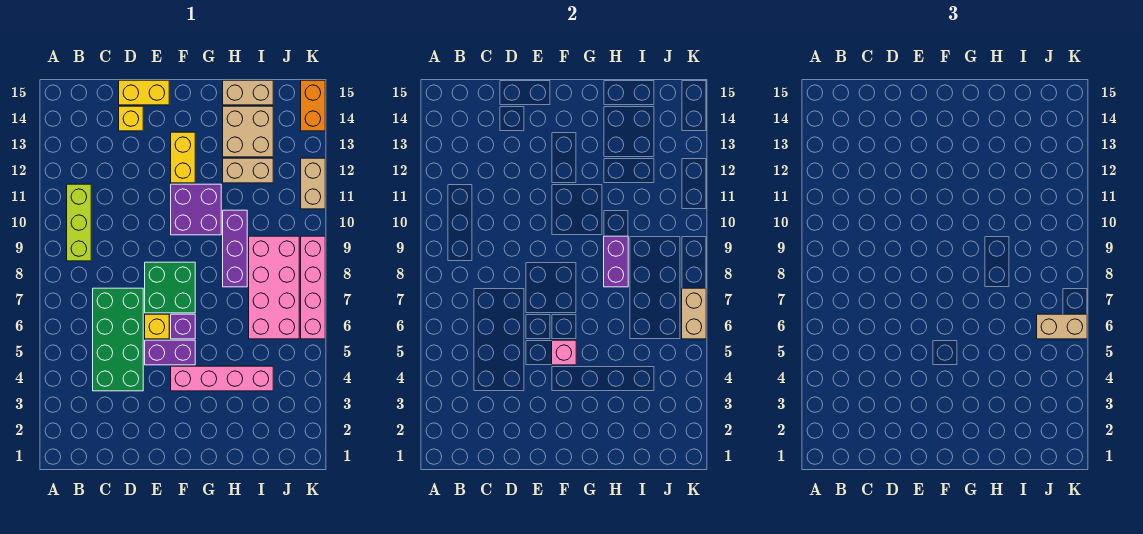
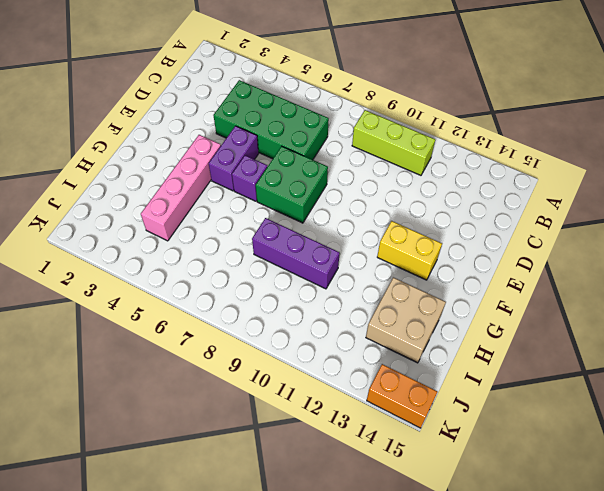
none -> yellow brick D14 level 1
none -> yellow brick D15:E15 level 1
none -> yellow brick E6 level 1

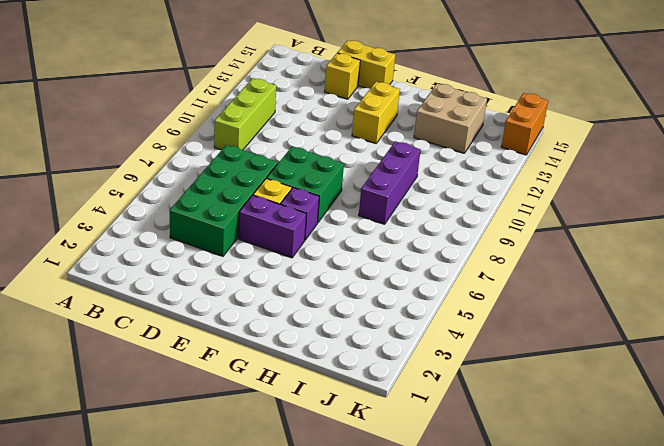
none -> pink brick F4:I4 level 1
none -> purple brick F10:G11 level 1
none -> tan brick H12:I12 level 1

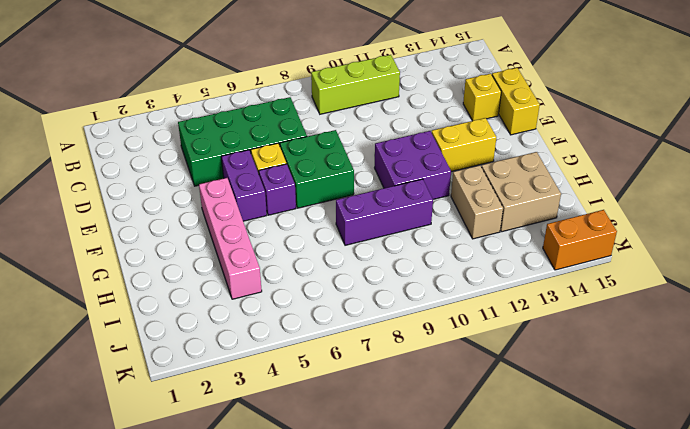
none -> tan brick H15:I15 level 1
none -> pink brick I6:J9 level 1
none -> pink brick K6:K9 level 1

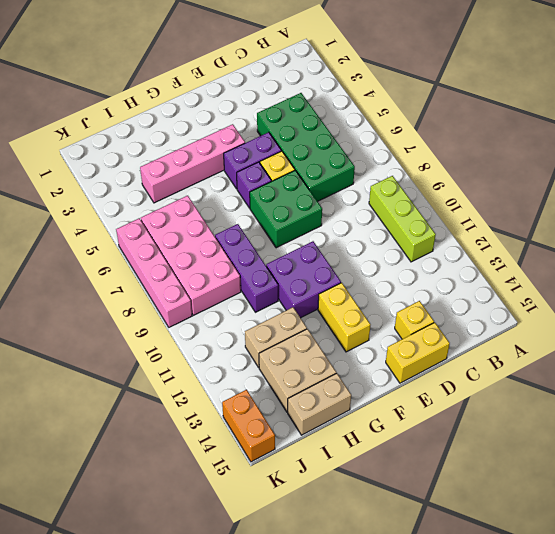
none -> tan brick K11:K12 level 1
none -> pink brick F5 level 2
none -> purple brick H8:H9 level 2

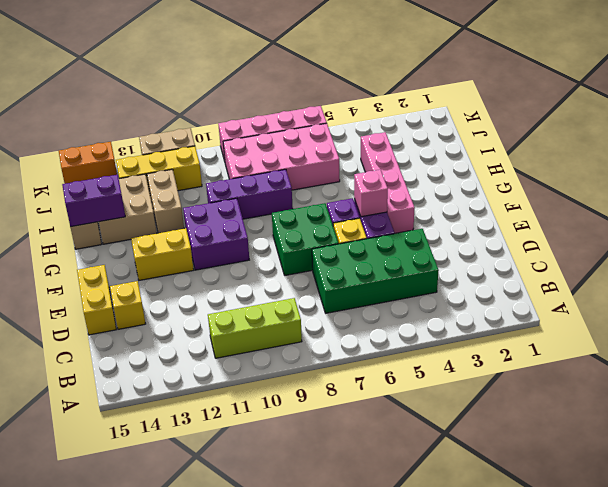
purple brick H14:H15 level 2 -> purple brick H8:H9 level 2
yellow brick J11:J13 level 1 -> none
none -> tan brick K6:K7 level 2
none -> tan brick J6:K6 level 3

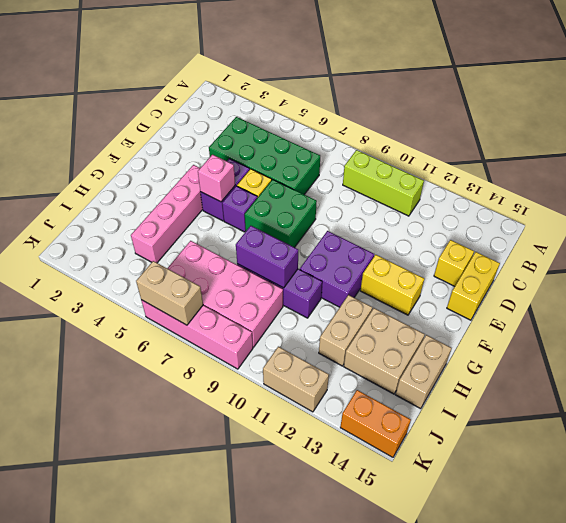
none -> tan brick J6:K6 level 3

